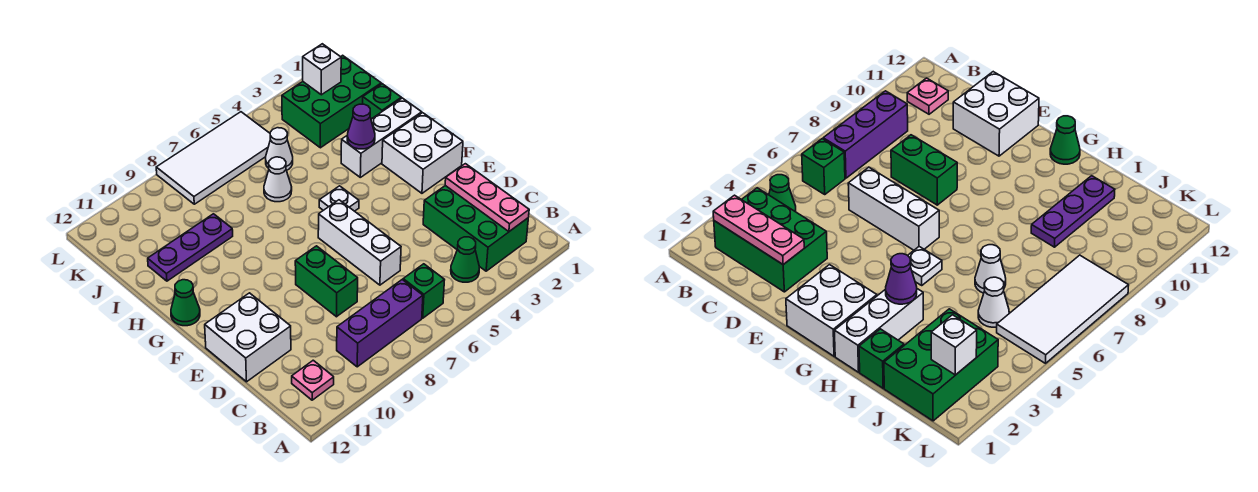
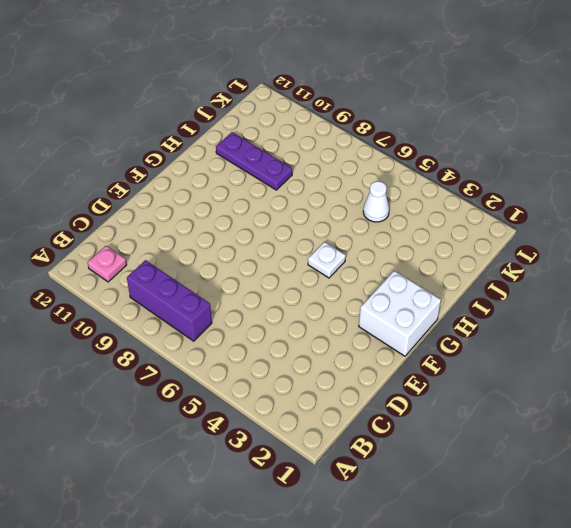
none -> green brick B2:D3 level 1
none -> green cone B4 level 1
none -> green brick B6 level 1

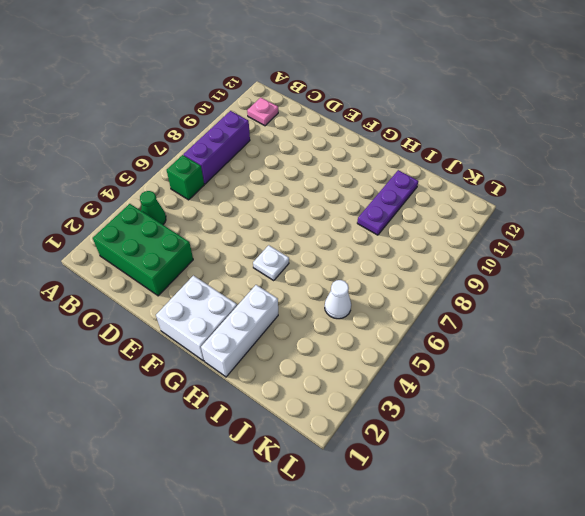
none -> white brick D6:F6 level 1
none -> green brick D8:E8 level 1
none -> white brick D11:E12 level 1

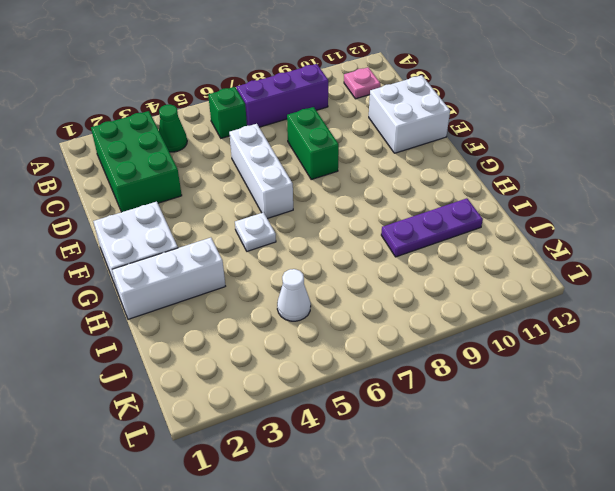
none -> green cone G12 level 1
none -> green brick I1 level 1
none -> white cone I6 level 1

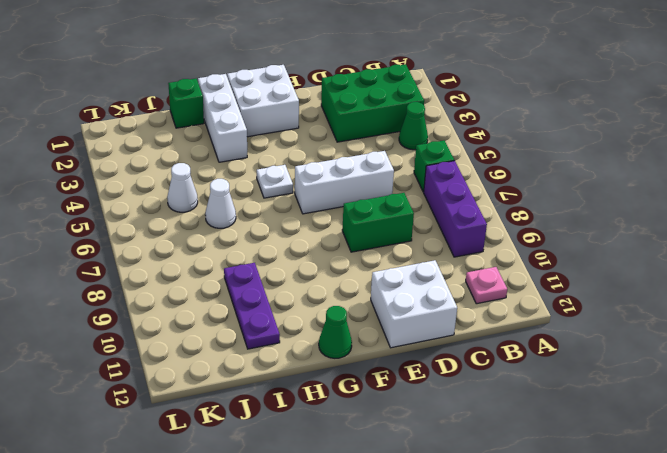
none -> green brick J1:K3 level 1
none -> white tile K5:L8 level 1
none -> pink plate B2:D2 level 2

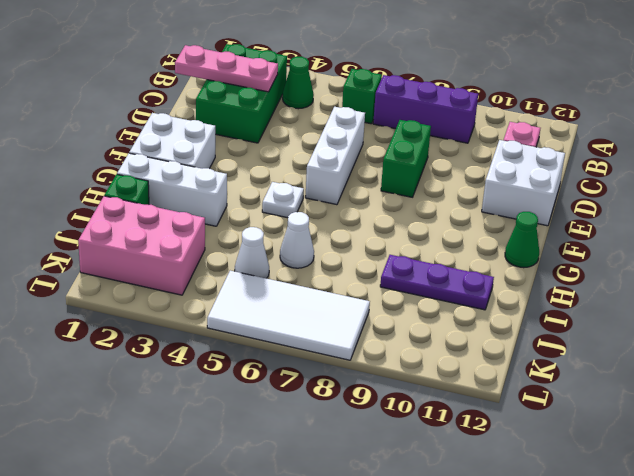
pink plate C1:C3 level 2 -> pink plate B2:D2 level 2
pink brick J1:K3 level 1 -> green brick J1:K3 level 1
none -> purple cone H3 level 2
none -> white brick K2 level 2

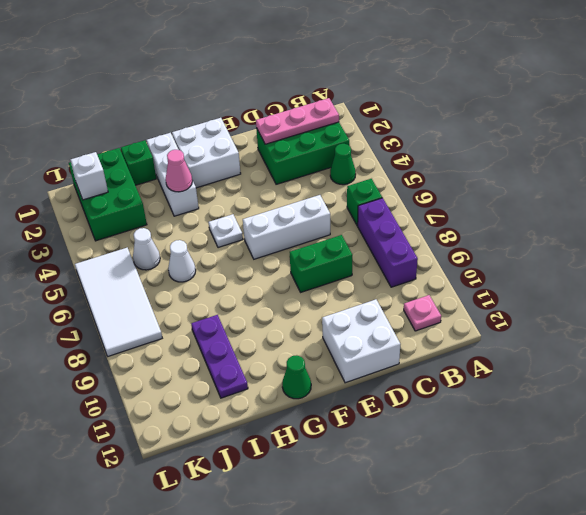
pink cone H3 level 2 -> purple cone H3 level 2

